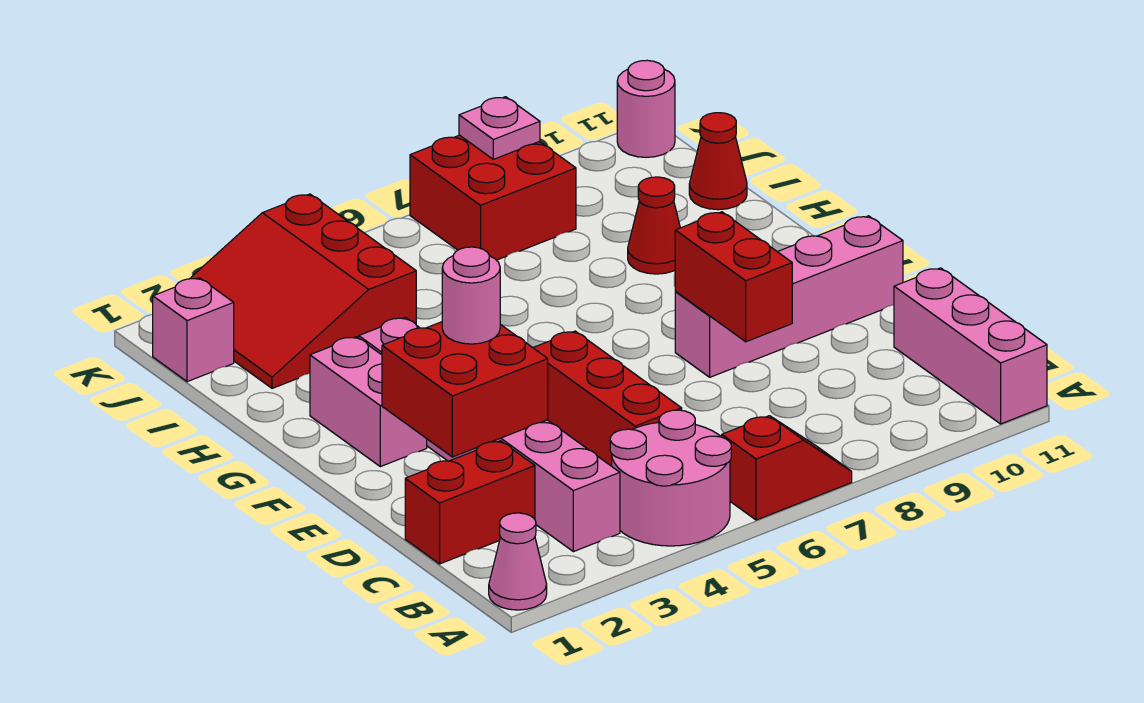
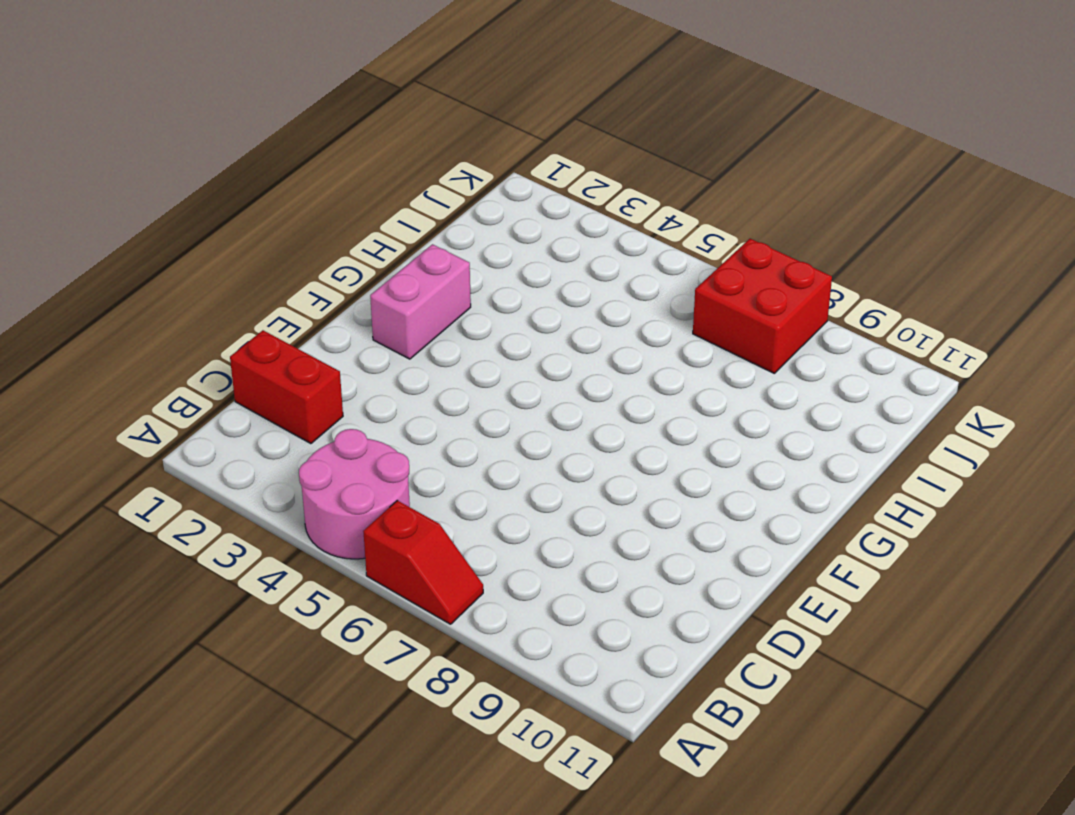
none -> pink cone A1 level 1
none -> pink brick A11:C11 level 1
none -> pink brick B3:G3 level 1

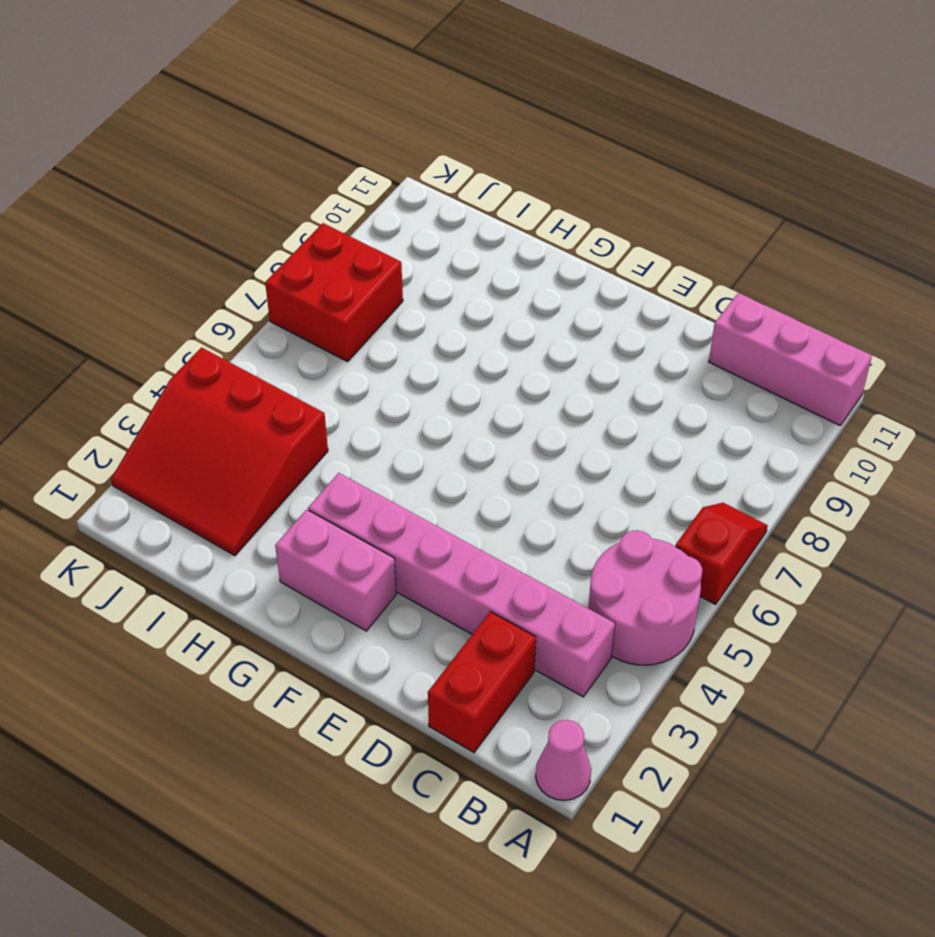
none -> red brick C5:E5 level 1
none -> pink brick E8:E11 level 1
none -> red cone H9 level 1

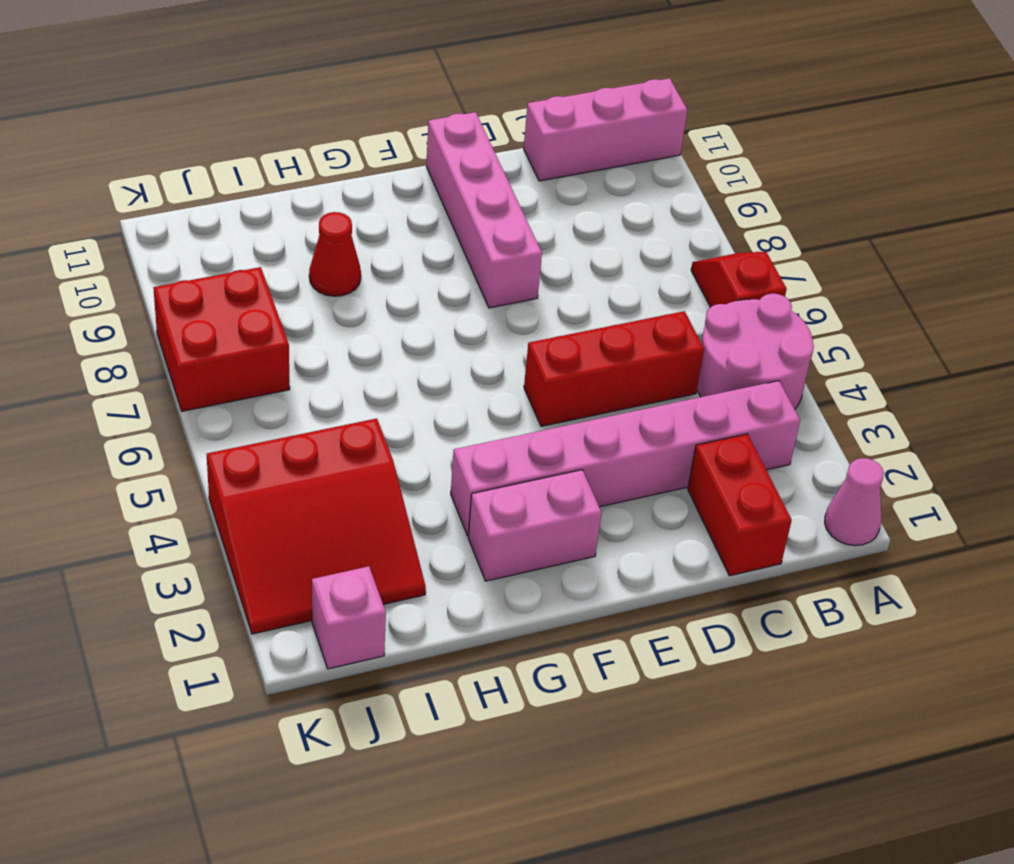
none -> red cone I11 level 1
none -> pink round brick K11 level 1
none -> red brick D2:E3 level 2

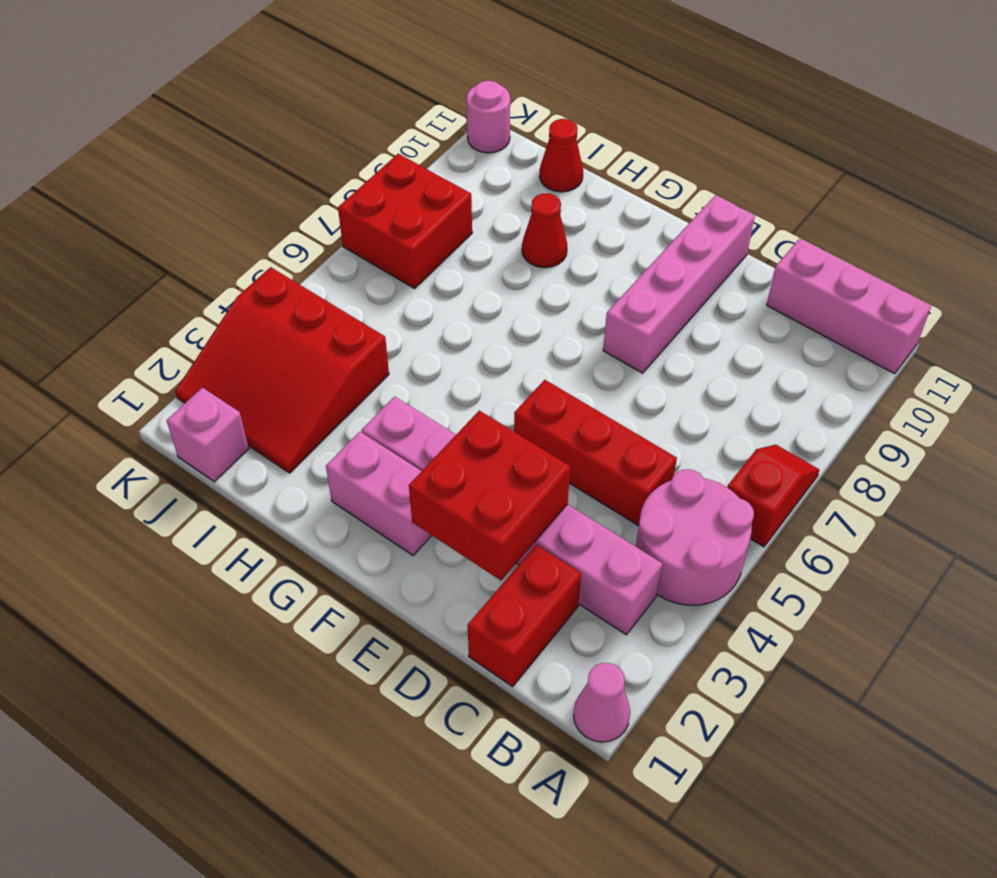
none -> red brick D8:E8 level 2
none -> pink plate K8 level 2
none -> pink round brick E3 level 3

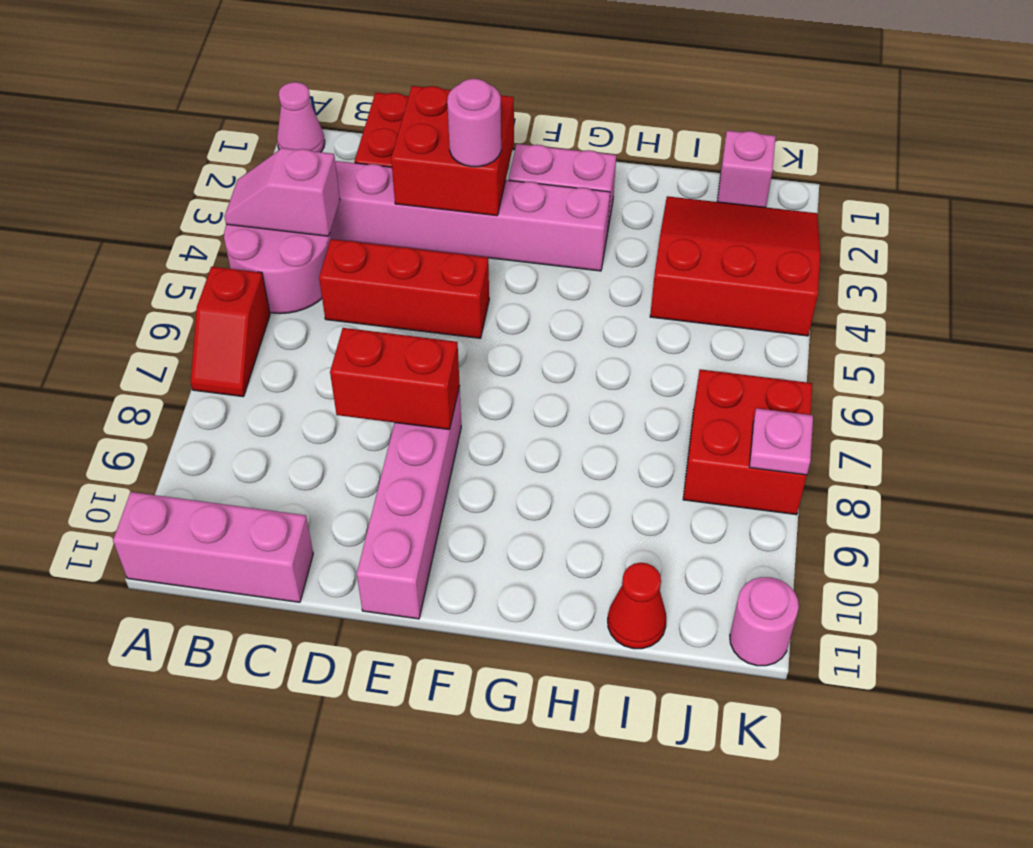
pink slope A4:B4 level 2 top B -> none
none -> red cone H9 level 1

